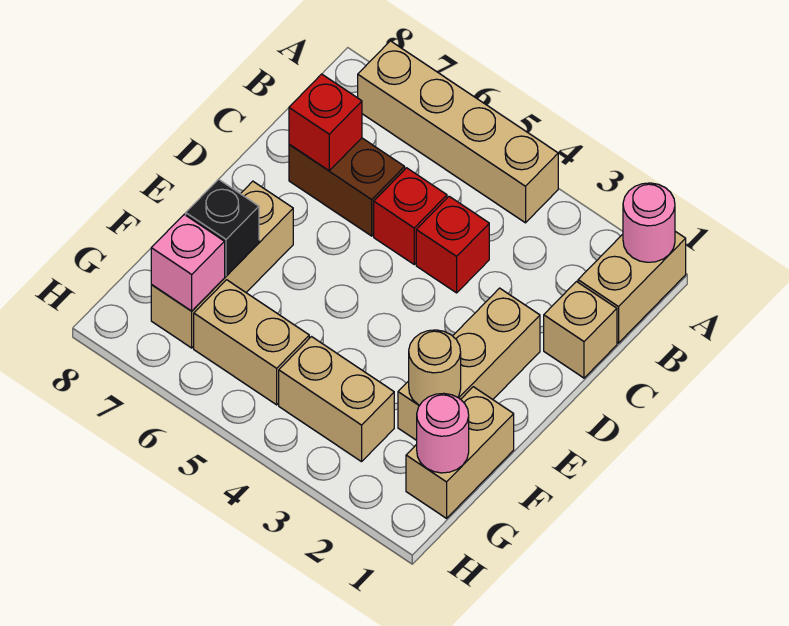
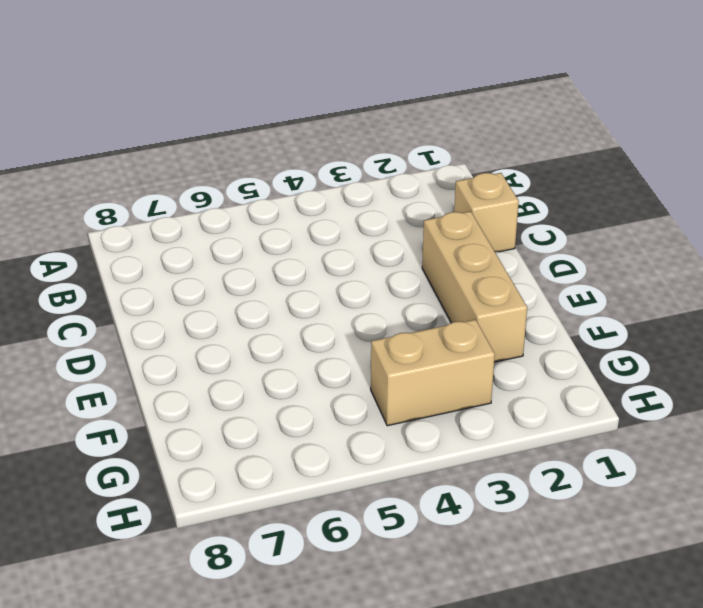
none -> tan brick A1:B1 level 1
none -> tan brick A4:A7 level 1
none -> red brick C4 level 1

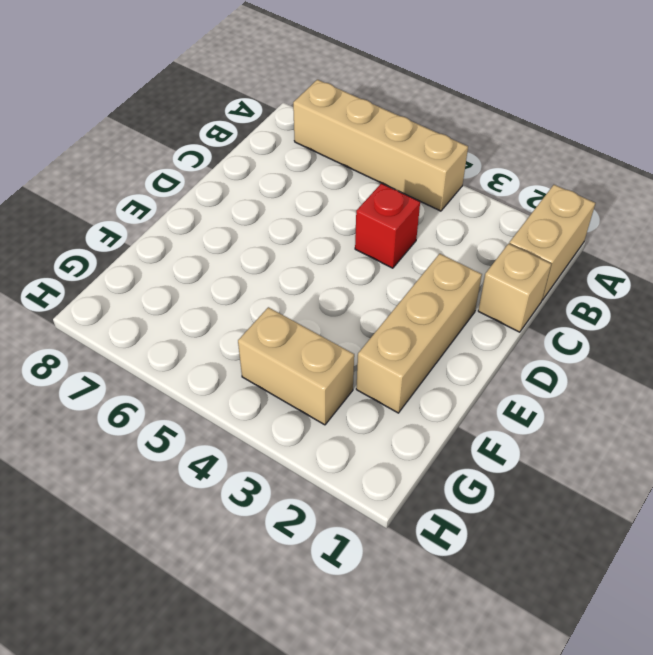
none -> red brick C5 level 1
none -> brown brick C6:C7 level 1
none -> tan brick E7:G7 level 1

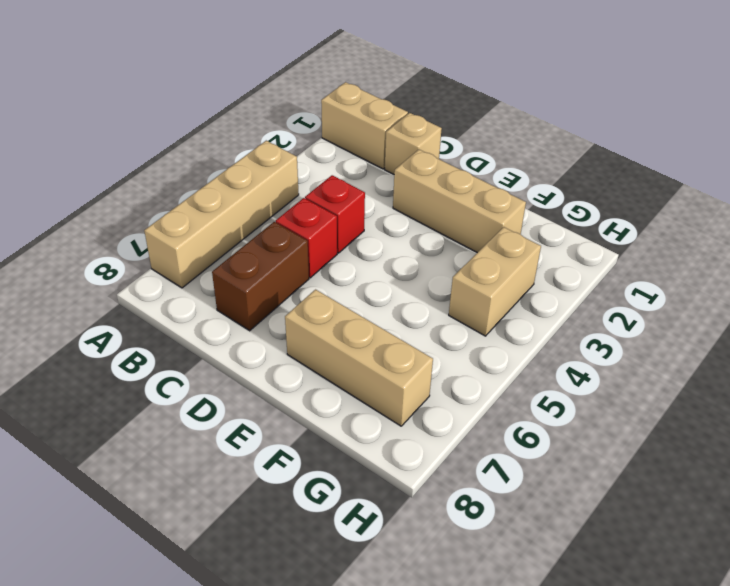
none -> tan brick F1:G1 level 1
none -> tan brick G5:G6 level 1
none -> pink round brick A1 level 2

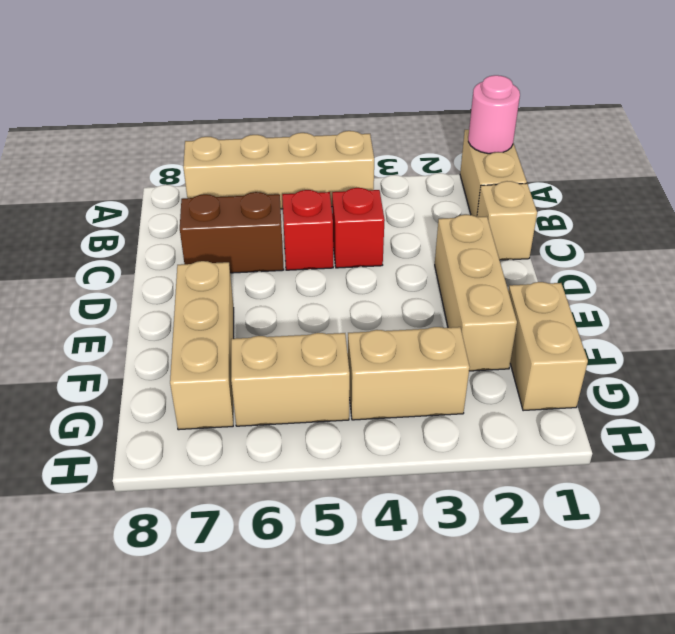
none -> red brick C7 level 2
none -> tan round brick F2 level 2
none -> black brick F7 level 2

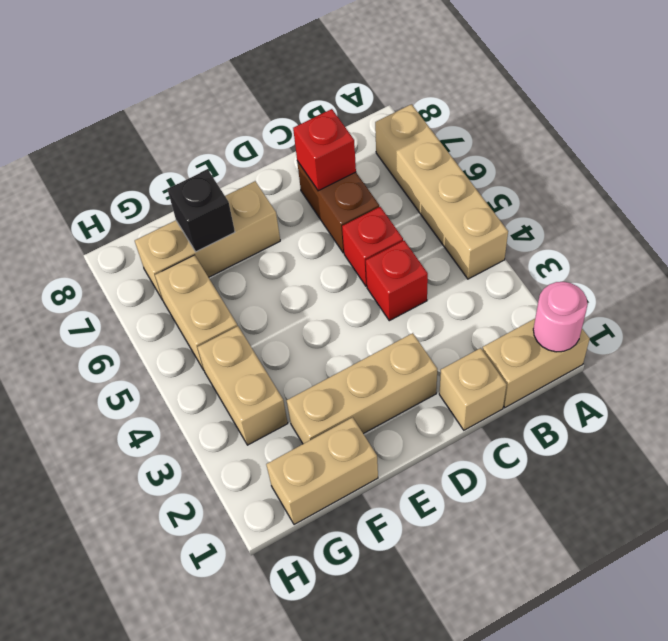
none -> tan round brick F2 level 2
none -> pink round brick G1 level 2
none -> pink brick G7 level 2

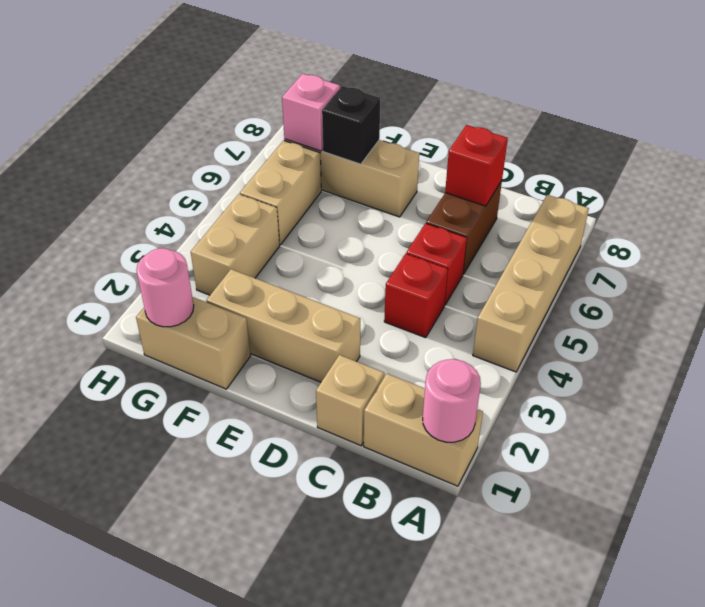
none -> tan round brick F2 level 2

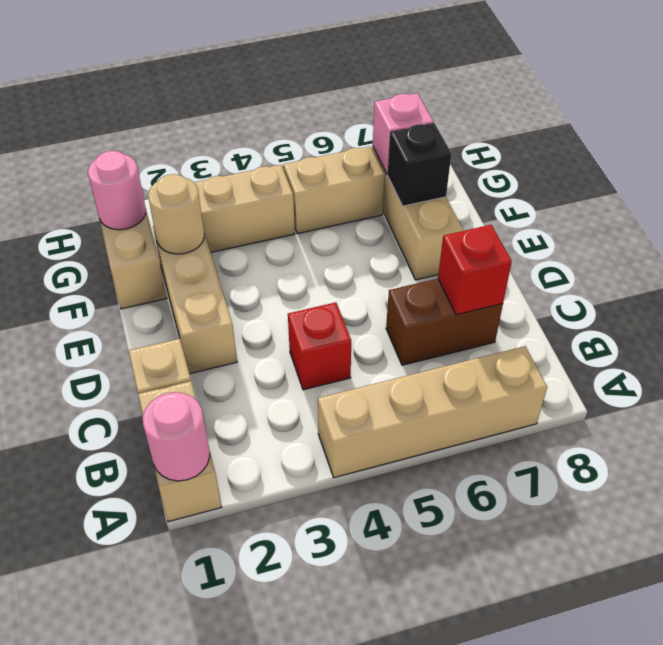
none -> red brick C5 level 1

